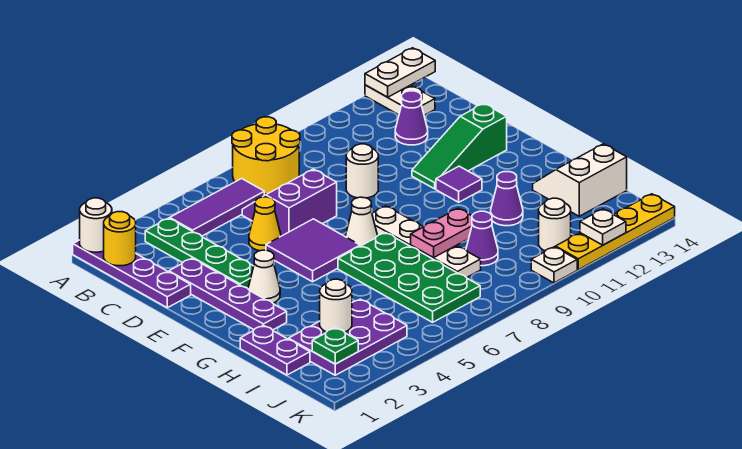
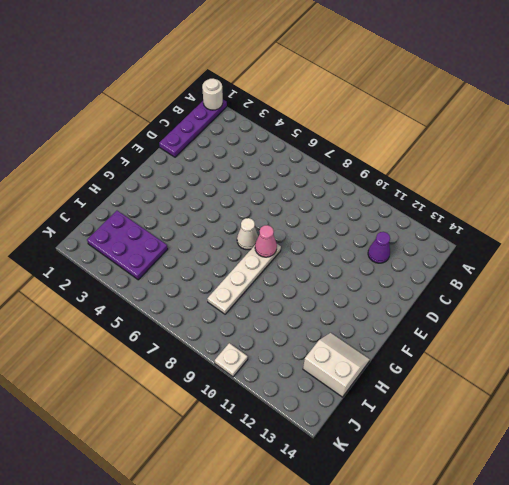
pink cone F8 level 2 -> none
none -> yellow round brick A7:B8 level 1
none -> white plate A13:B13 level 1
none -> green plate B3:E3 level 1
none -> purple tile B4:B6 level 1

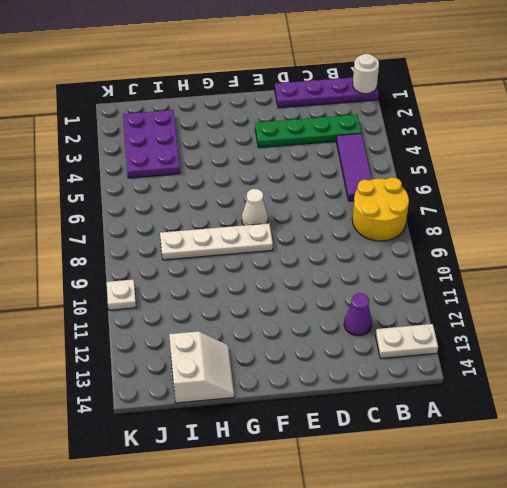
none -> purple slope C6:D7 level 1 top D
none -> purple plate D2:G2 level 1
none -> yellow cone D5 level 1
none -> white round brick D9 level 1

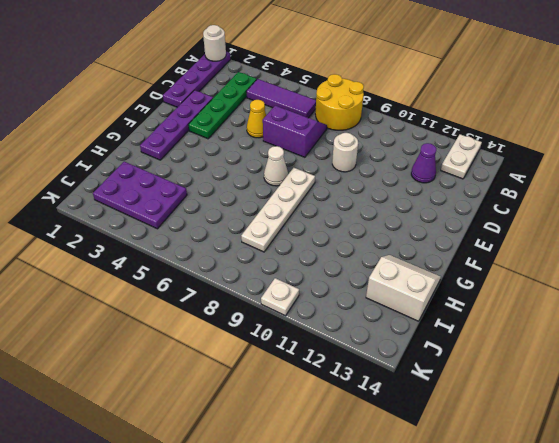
none -> purple tile E5:F6 level 1
none -> green slope E11:E13 level 1 top 13
none -> white cone F3 level 1
none -> purple tile F11 level 1

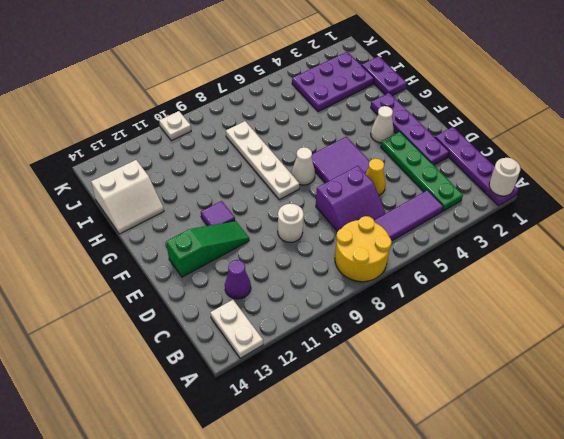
none -> green plate G6:J7 level 1
none -> purple cone H11 level 1
none -> purple cone I9 level 1
none -> white round brick J11 level 1

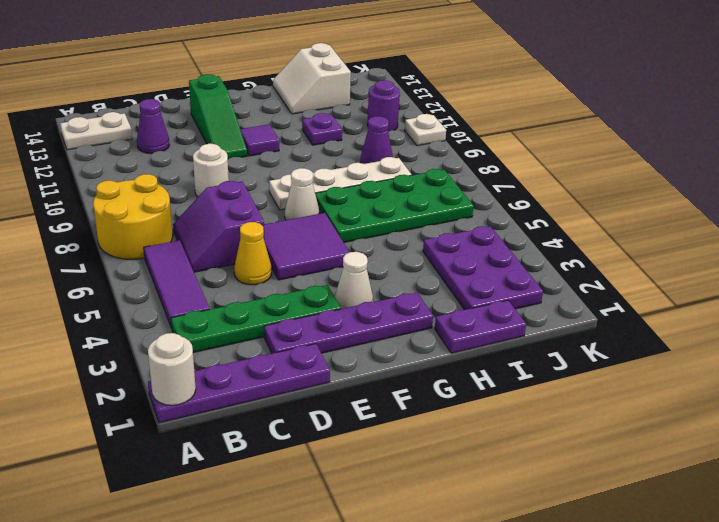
purple plate H11 level 1 -> purple cone H11 level 1
purple round brick J11 level 1 -> white round brick J11 level 1
none -> yellow plate K11:K14 level 1
none -> white plate A13:A14 level 2
none -> yellow round brick B1 level 2
none -> pink plate H8:H9 level 2

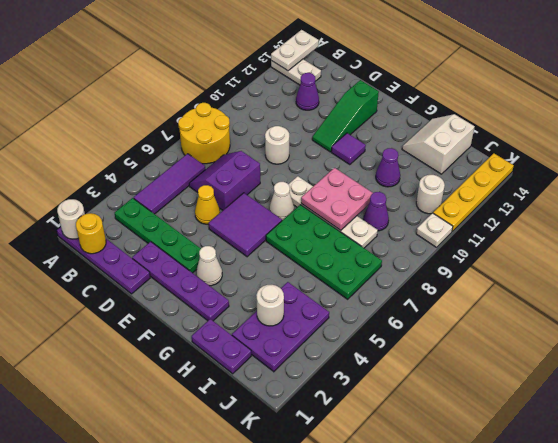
pink plate G8:H9 level 2 -> pink plate H8:H9 level 2
none -> green plate J2 level 2
none -> white plate K12 level 2

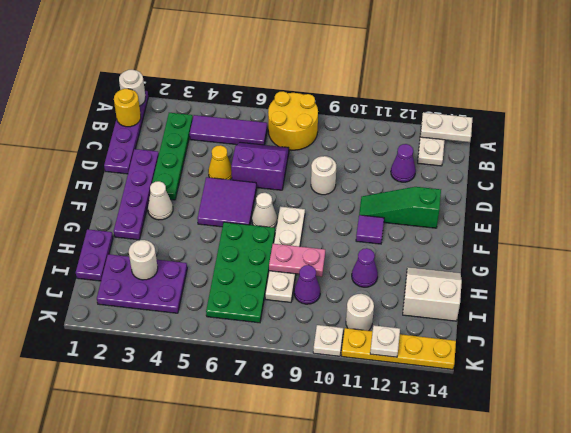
none -> green plate J2 level 2

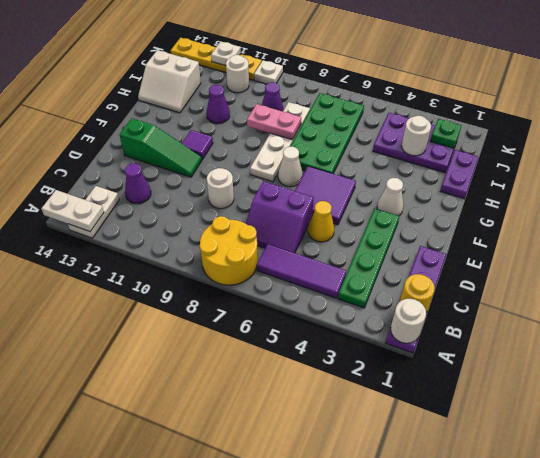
none -> purple plate D2:G2 level 1

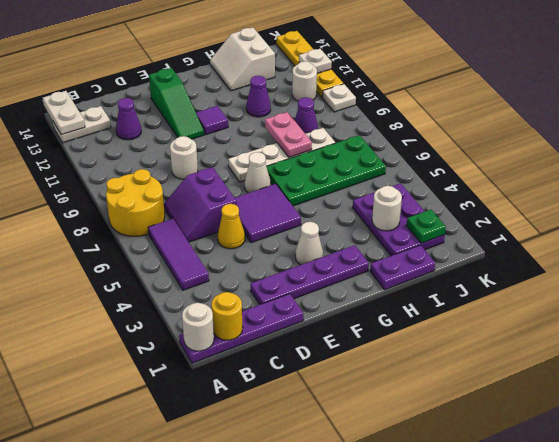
none -> green plate B3:E3 level 1

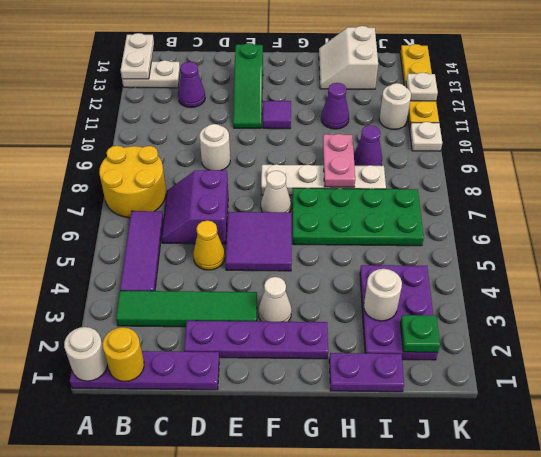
green tile B3:E3 level 1 -> green plate B3:E3 level 1

